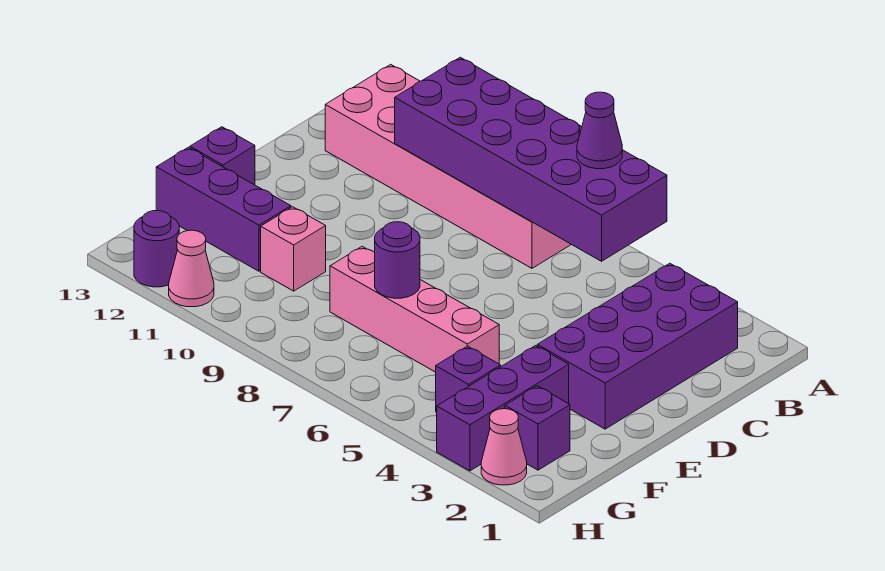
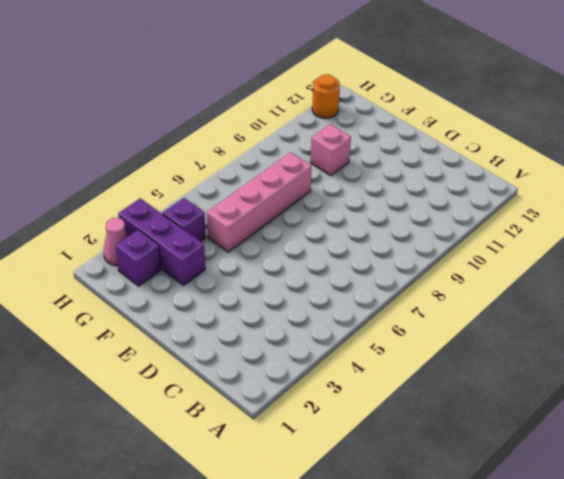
orange round brick H12 level 1 -> purple round brick H12 level 1
none -> pink brick A7:B12 level 1
none -> purple brick B2:E3 level 1
none -> purple brick E13 level 1

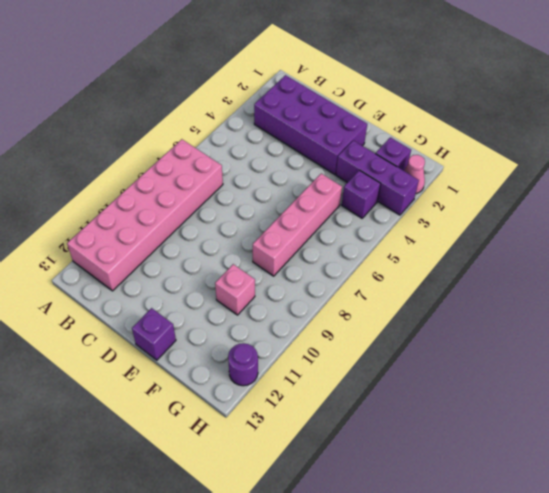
none -> purple brick F11:F13 level 1
none -> pink cone H11 level 1
none -> purple brick A5:B10 level 2

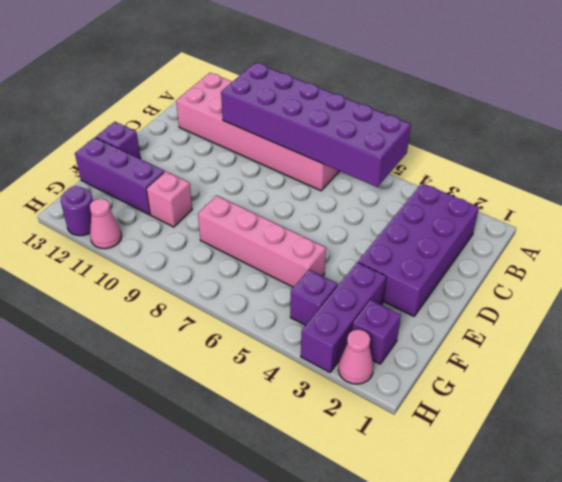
none -> purple round brick F7 level 2
none -> purple cone A6 level 3

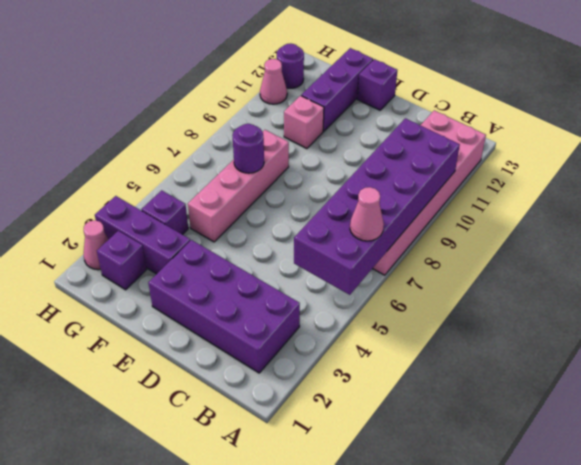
pink cone A6 level 3 -> purple cone A6 level 3

